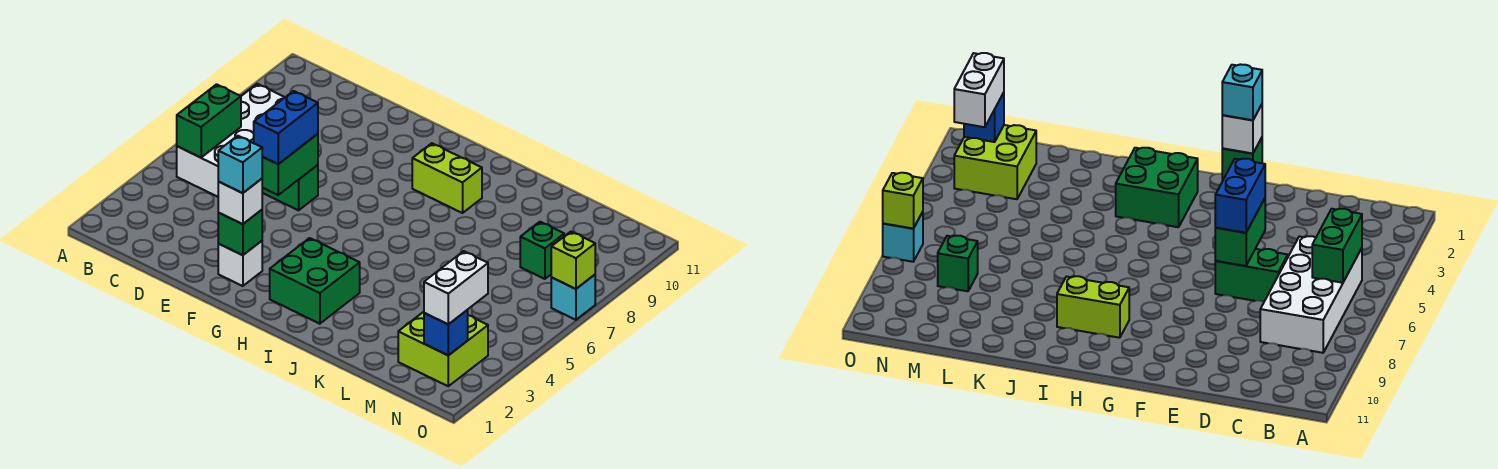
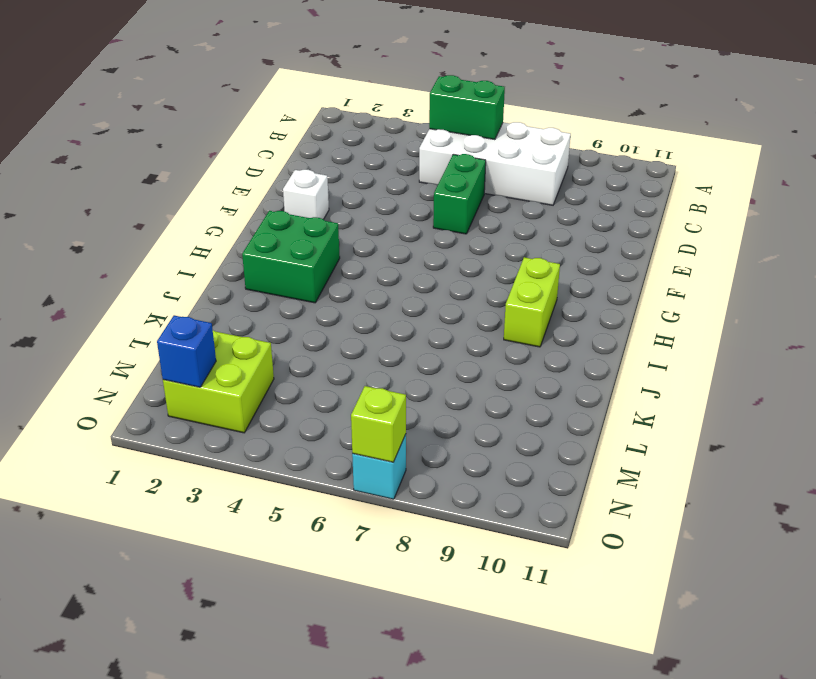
none -> green brick M8 level 1
none -> green brick E5:E6 level 2
none -> green brick F2 level 2

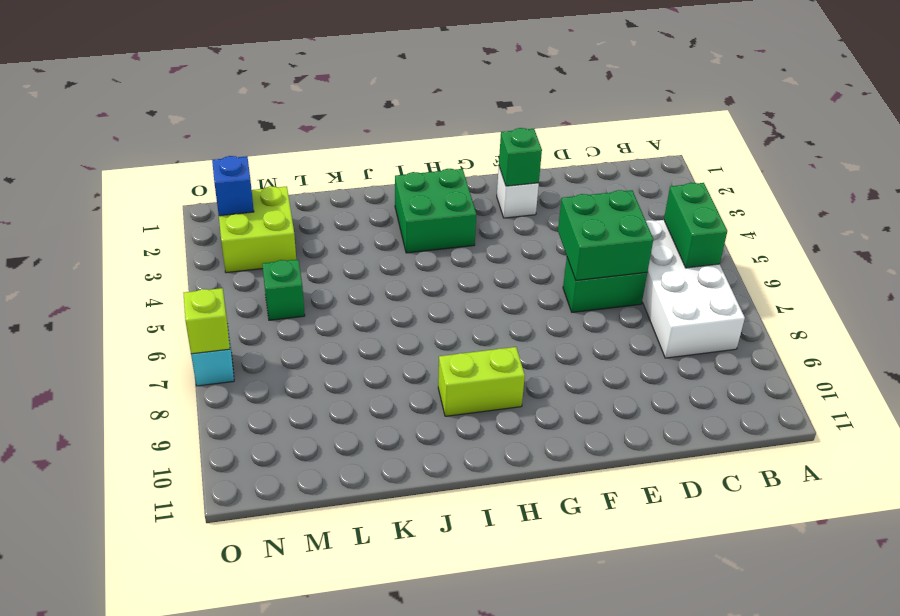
green brick D5:E6 level 2 -> green brick E5:E6 level 2
green brick M5 level 1 -> green brick M8 level 1
none -> blue brick E5:E6 level 3
none -> white brick F2 level 3
none -> white brick N2:N3 level 3

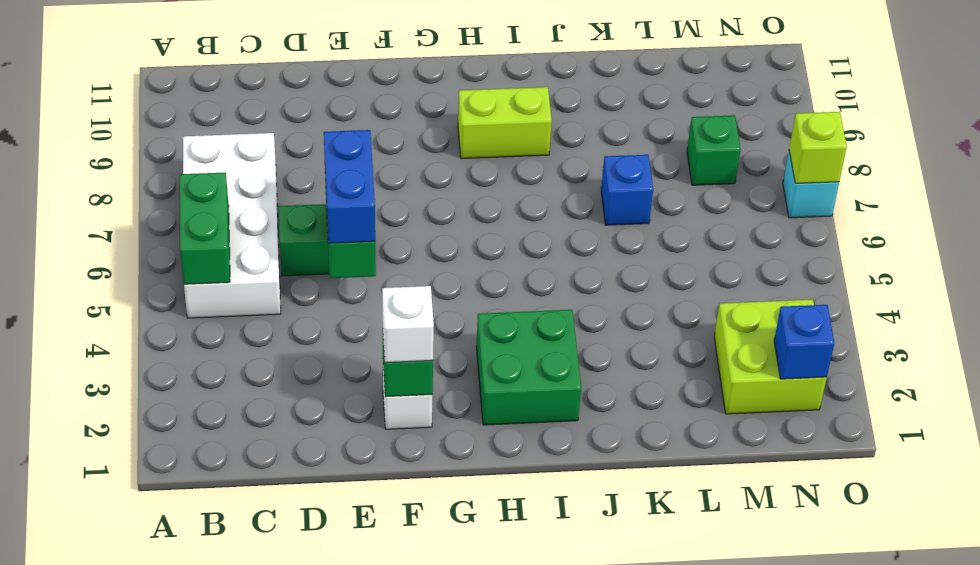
blue brick K7 level 1 -> none
none -> white brick N2:N3 level 3
none -> cyan brick F2 level 4

